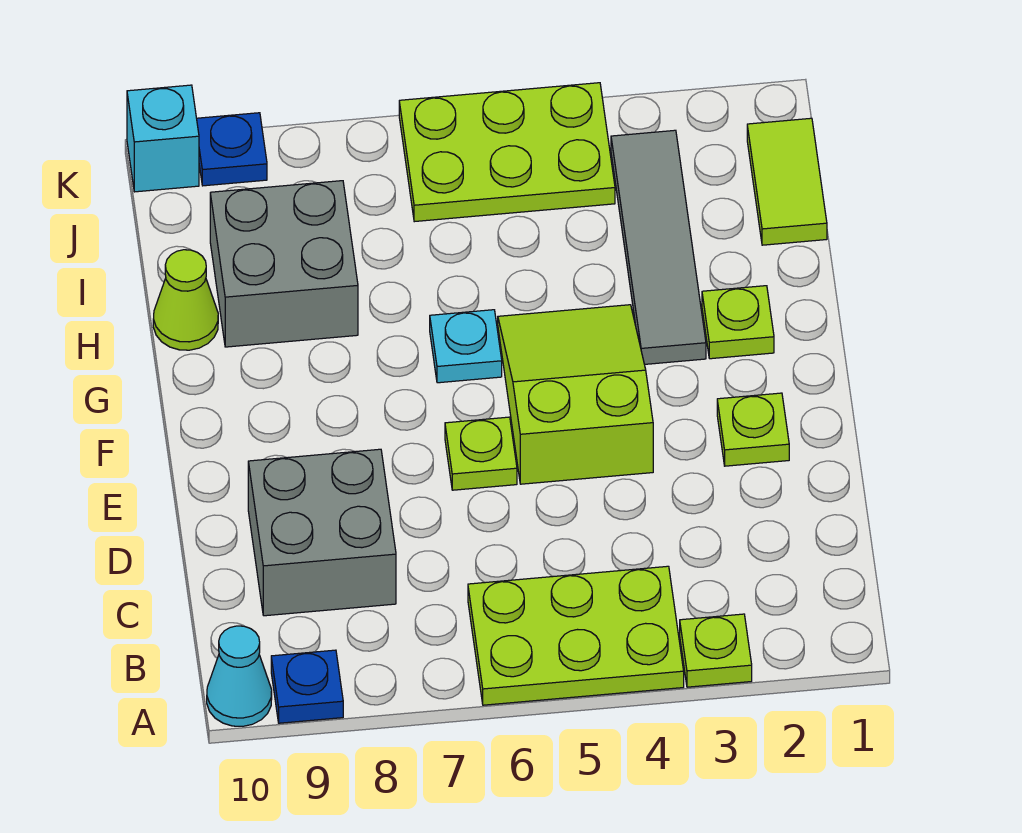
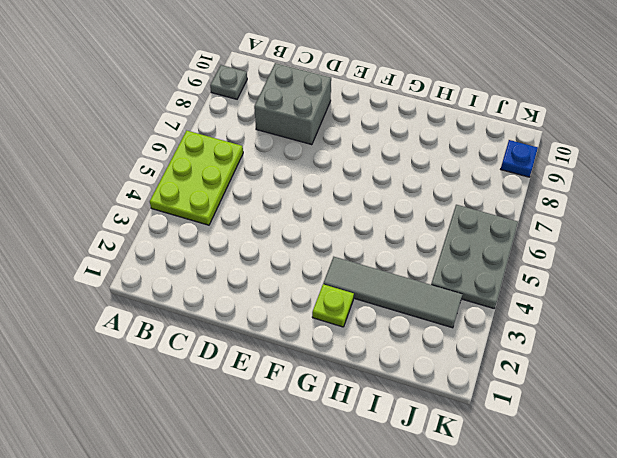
grey plate A9 level 1 -> blue plate A9 level 1
grey plate J4:K6 level 1 -> lime plate J4:K6 level 1
none -> lime plate A3 level 1
none -> cyan cone A10 level 1
none -> lime plate E2 level 1

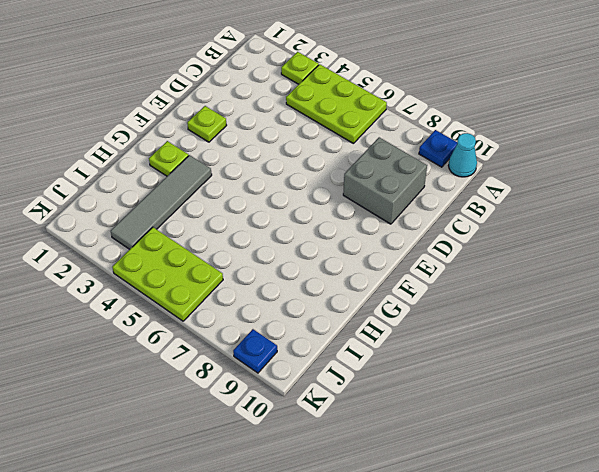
none -> lime slope E4:G5 level 1 top E
none -> lime plate E6 level 1
none -> cyan plate G6 level 1

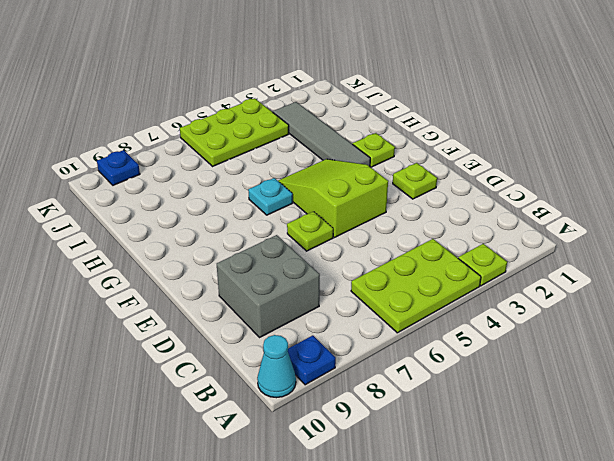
none -> grey brick H8:I9 level 1
none -> lime cone H10 level 1
none -> lime tile I1:J1 level 1

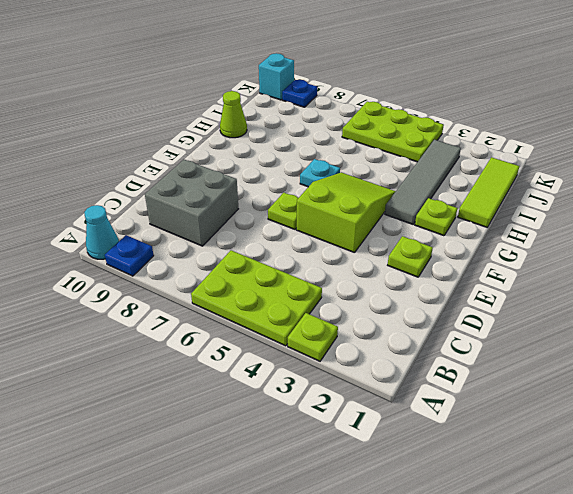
lime tile H1:J1 level 1 -> lime tile I1:J1 level 1
none -> grey brick H8:I9 level 1

